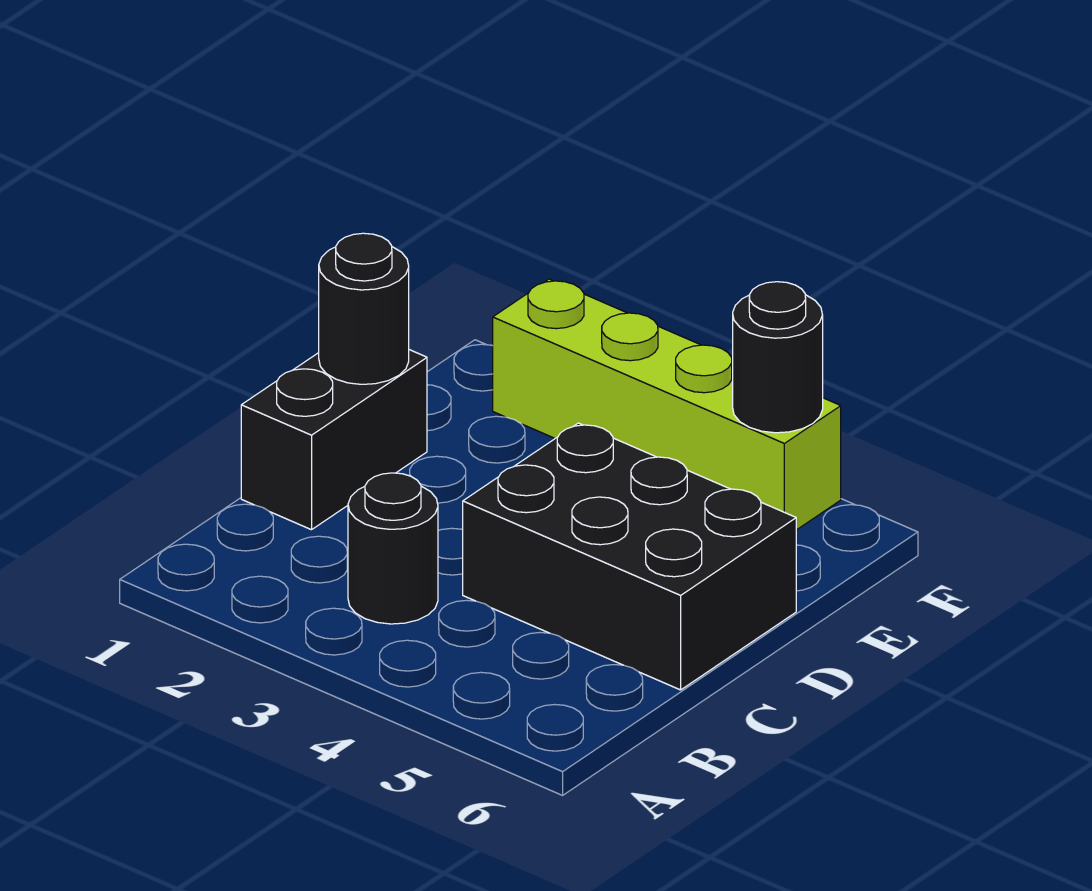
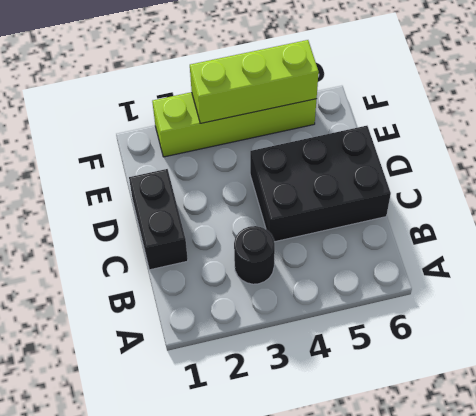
lime brick F3:F5 level 2 -> black round brick F5 level 2
none -> black round brick D1 level 2

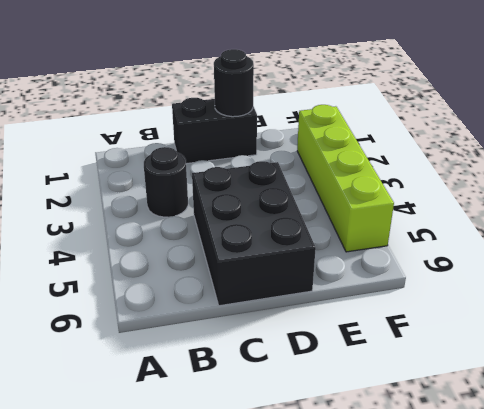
none -> black round brick F5 level 2

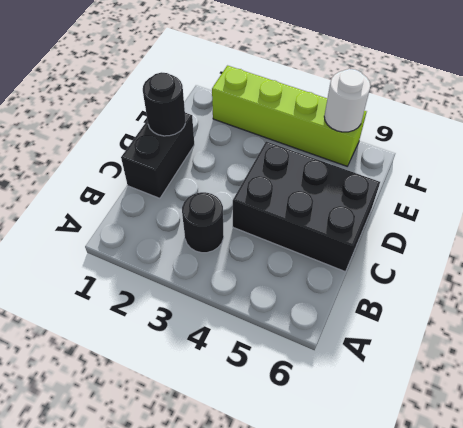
white round brick F5 level 2 -> black round brick F5 level 2

